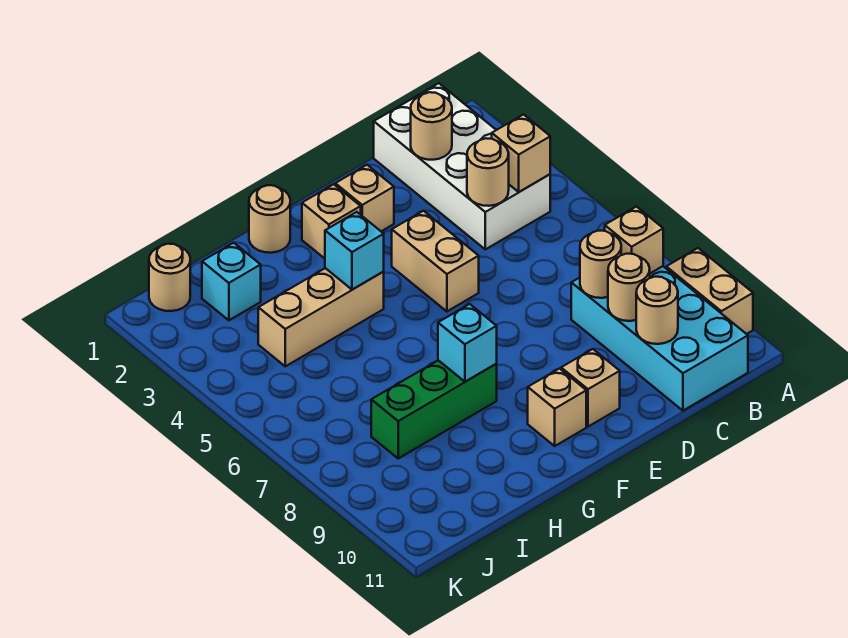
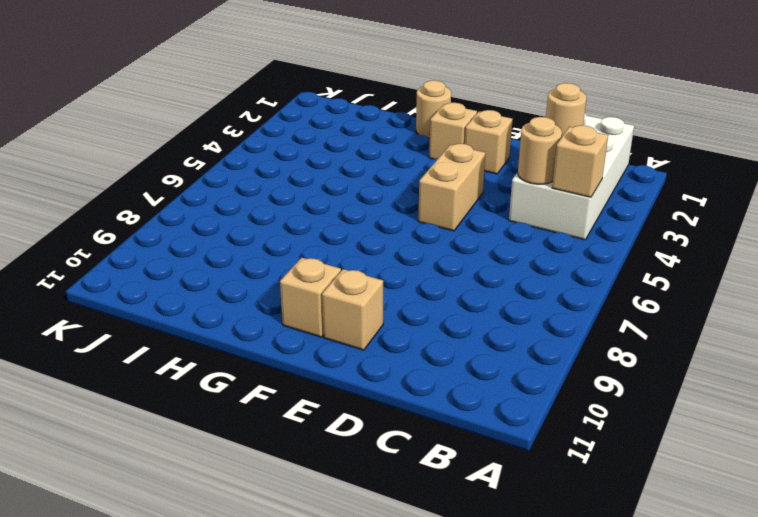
none -> tan brick A9:A10 level 1
none -> cyan brick B8:C11 level 1
none -> tan brick G4:I4 level 1

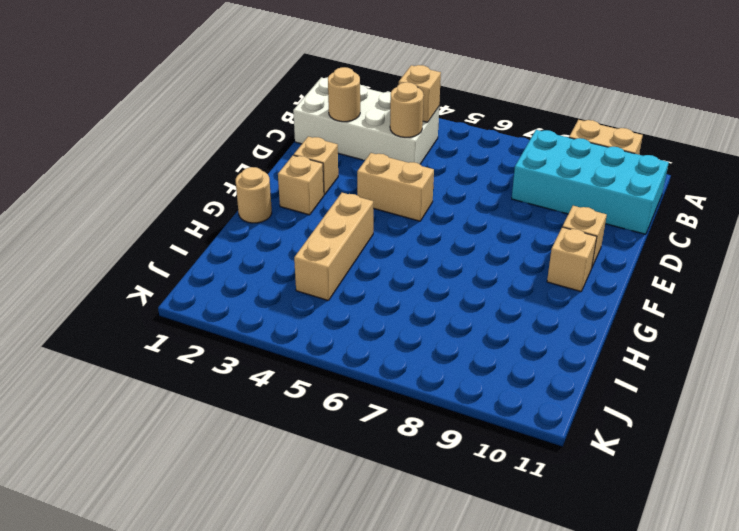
none -> green brick G8:I8 level 1
none -> cyan brick I2 level 1
none -> tan round brick J1 level 1

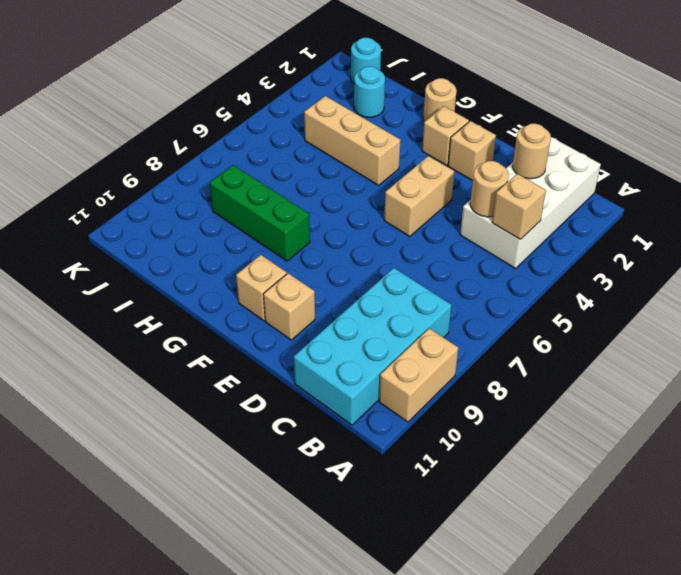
cyan round brick I2 level 1 -> cyan brick I2 level 1
cyan round brick J1 level 1 -> tan round brick J1 level 1
none -> tan brick B8 level 2
none -> tan round brick C8 level 2
none -> tan round brick C9 level 2

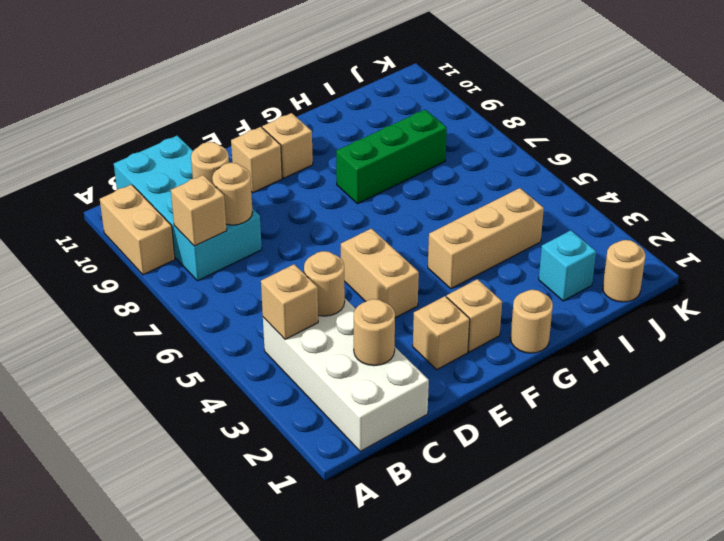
none -> tan round brick C10 level 2
none -> cyan brick G4 level 2
none -> cyan brick G8 level 2

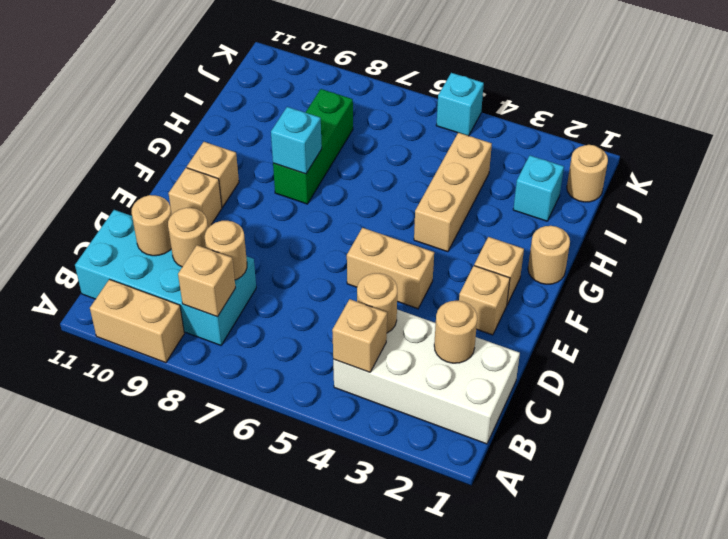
cyan brick K5 level 1 -> cyan brick G4 level 2

